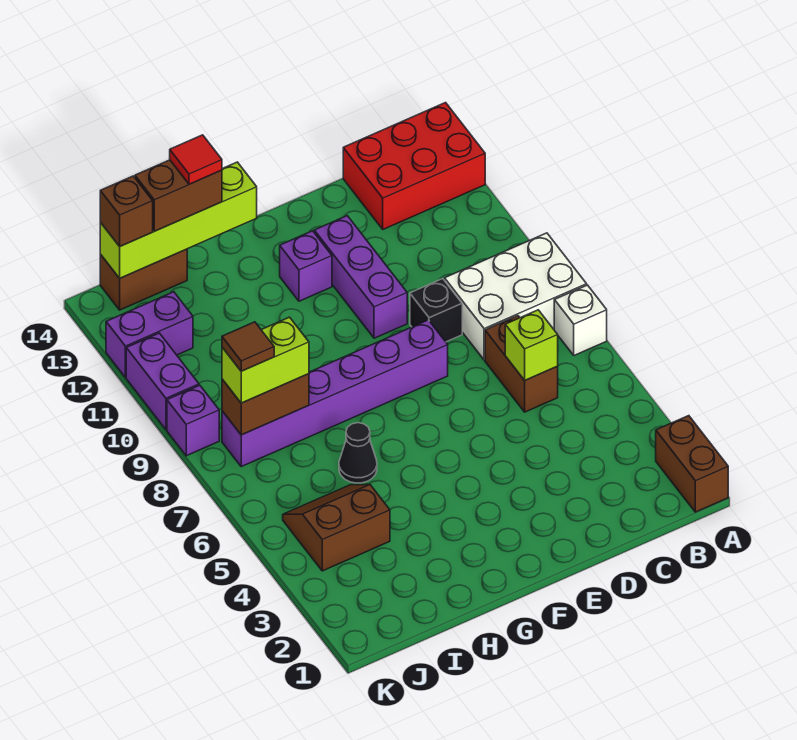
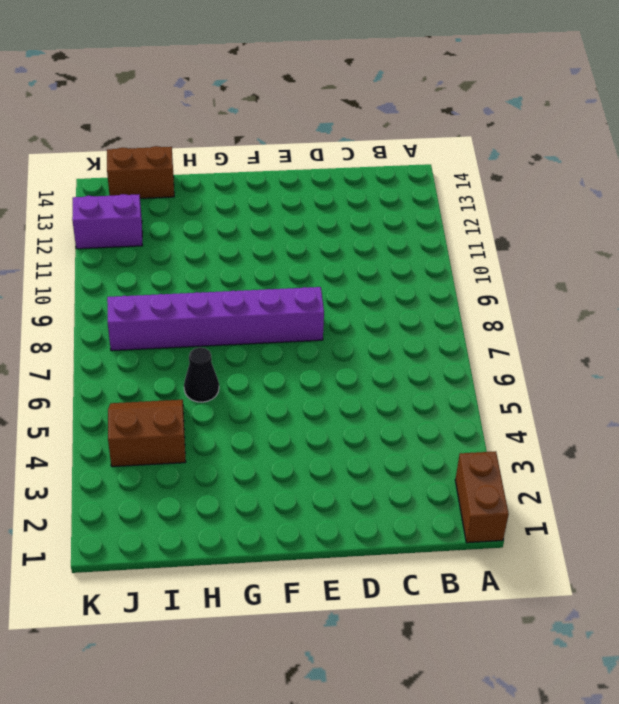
none -> white brick A7 level 1
none -> white brick A8:C9 level 1
none -> red brick A13:C14 level 1

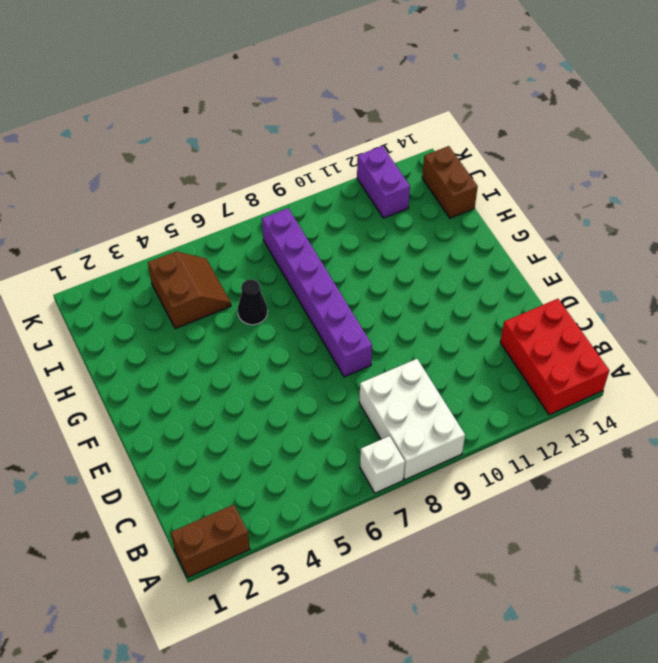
none -> brown brick C6:C7 level 1
none -> black brick D9 level 1
none -> purple brick E10:E12 level 1

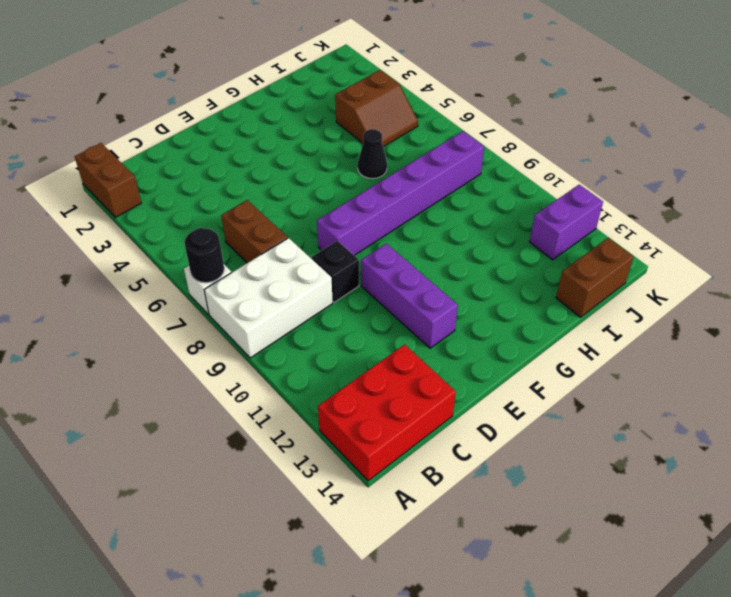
black round brick A7 level 2 -> none
none -> purple brick F12 level 1
none -> purple brick K9 level 1
none -> purple brick K10:K11 level 1

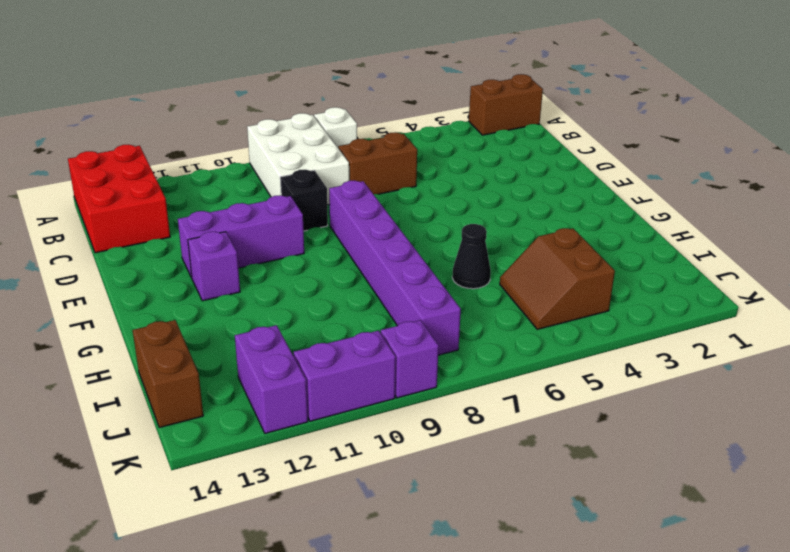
none -> lime brick C6 level 2
none -> lime brick G14:J14 level 2
none -> brown brick I8:J8 level 2

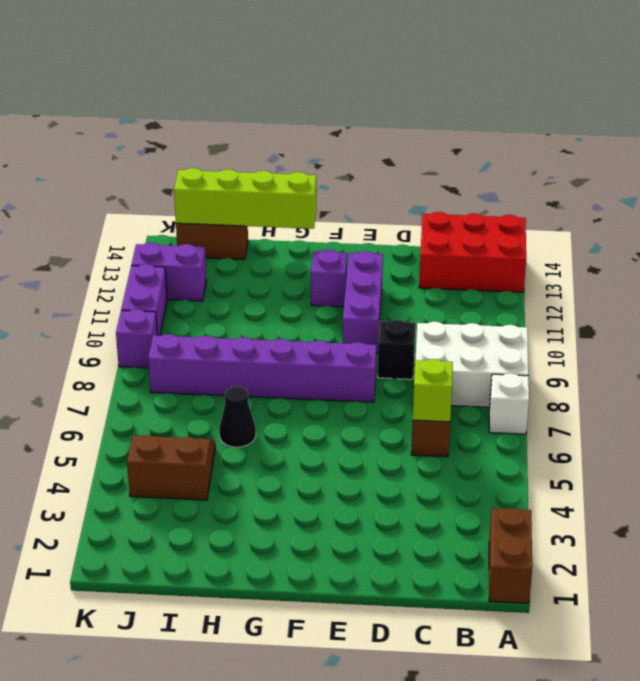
none -> brown brick I8:J8 level 2
none -> brown brick H14:I14 level 3
none -> lime brick I8:J8 level 3

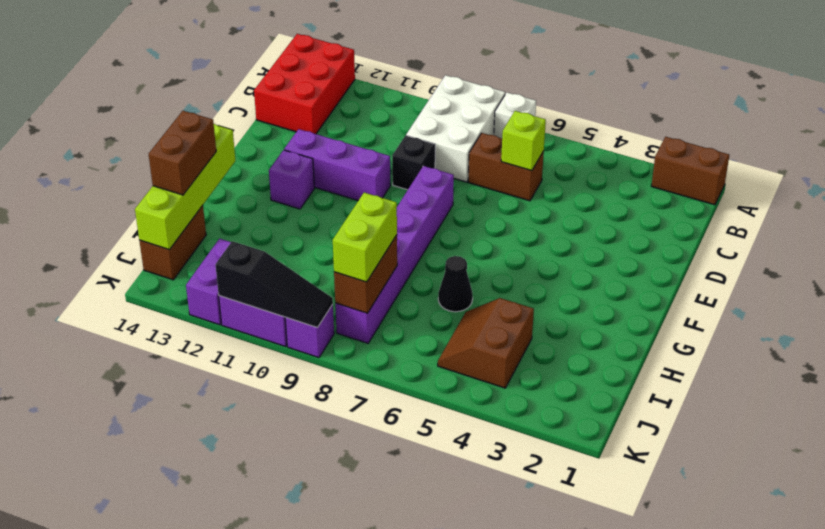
black slope K9:K11 level 2 top 11 -> none
none -> brown brick J14 level 3
none -> red tile H14 level 4
none -> brown tile J8 level 4

